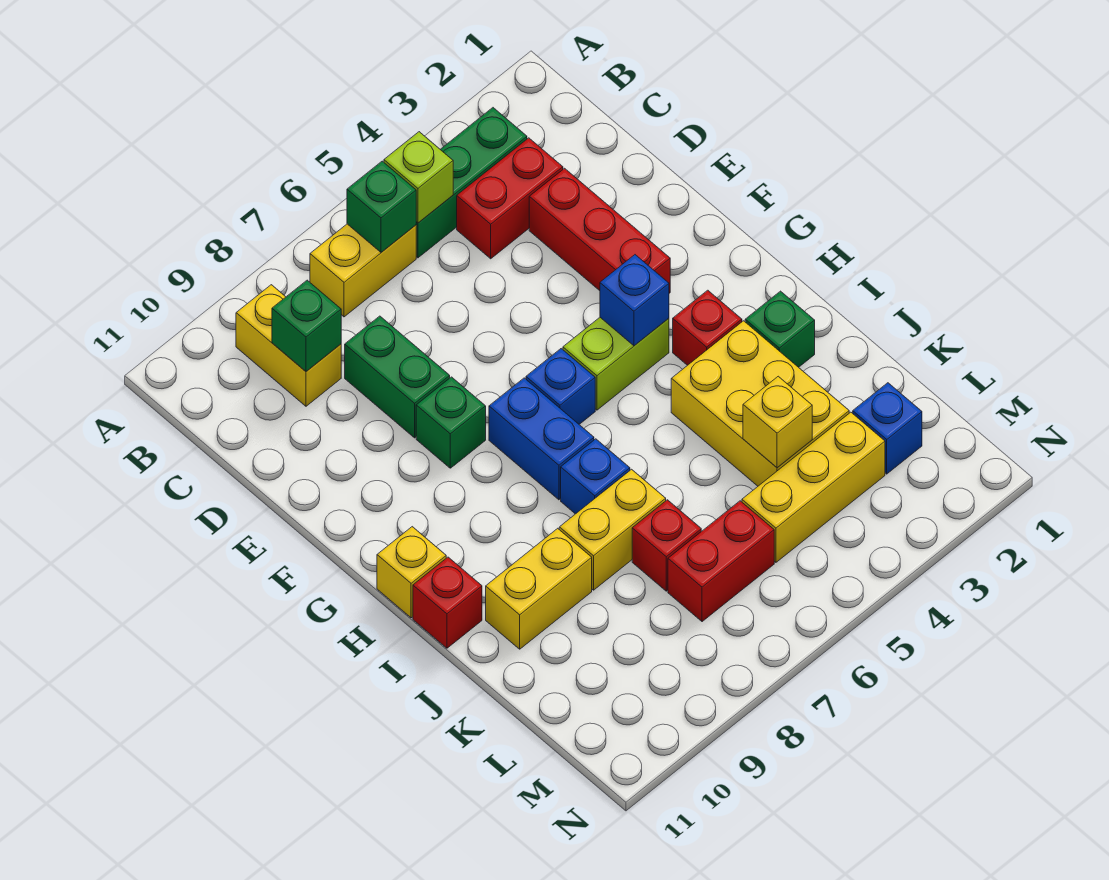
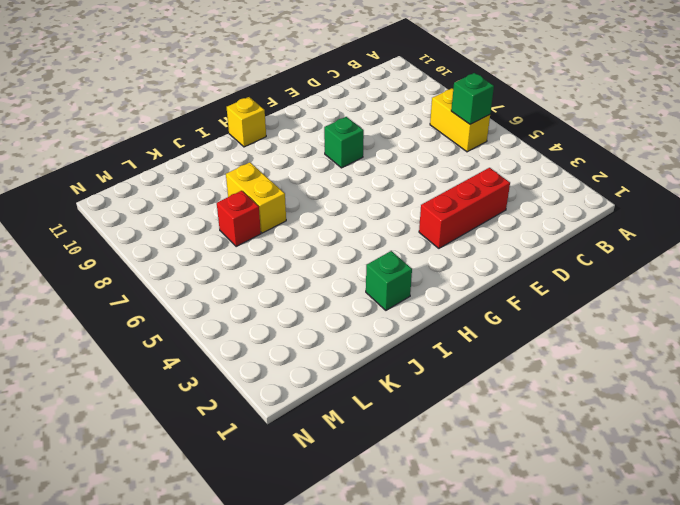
none -> green brick B3:B5 level 1
none -> yellow brick B9:C9 level 1
none -> red brick C3:C4 level 1

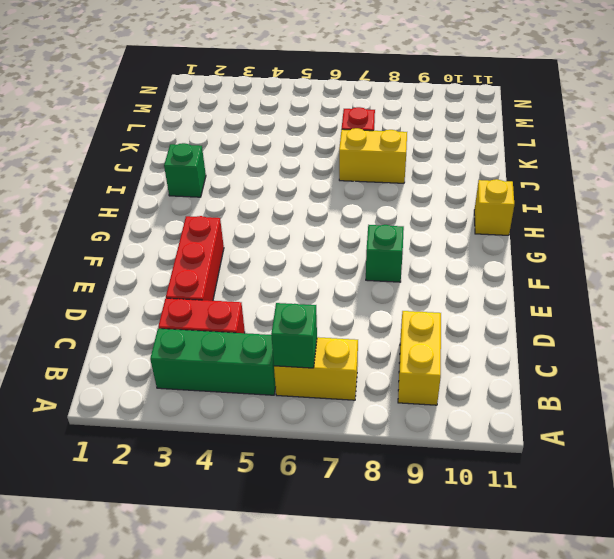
none -> green brick D8:E8 level 1
none -> lime brick G4:G5 level 1
none -> blue brick G6 level 1

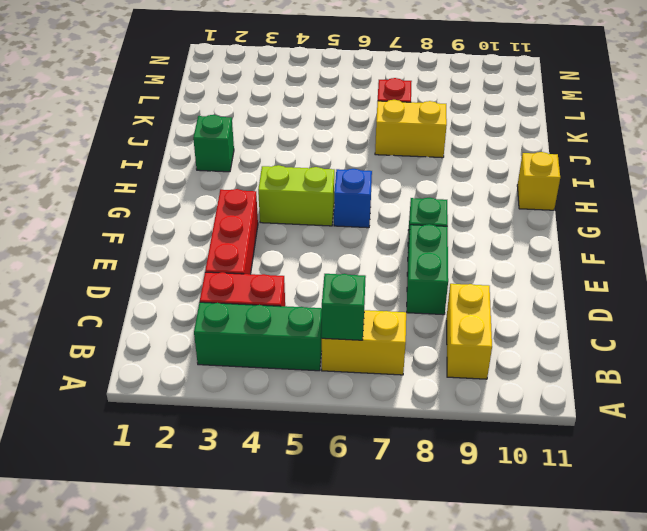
none -> blue brick G7:H7 level 1
none -> red brick H3 level 1
none -> yellow brick I3:K4 level 1

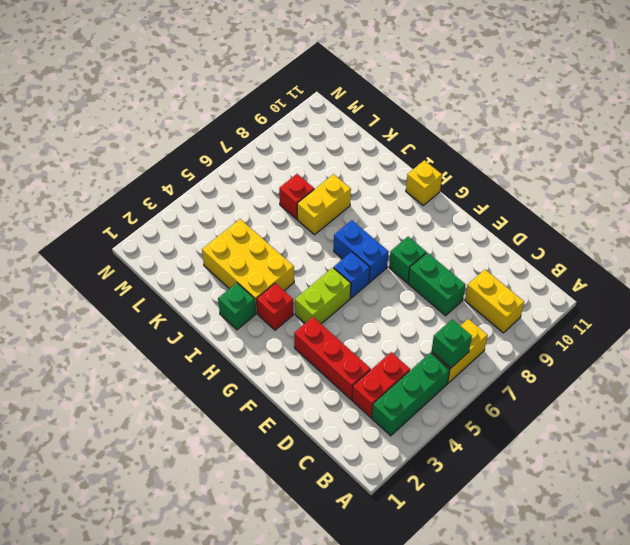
none -> blue brick I7 level 1
none -> red brick I11 level 1
none -> yellow brick J9:J10 level 1

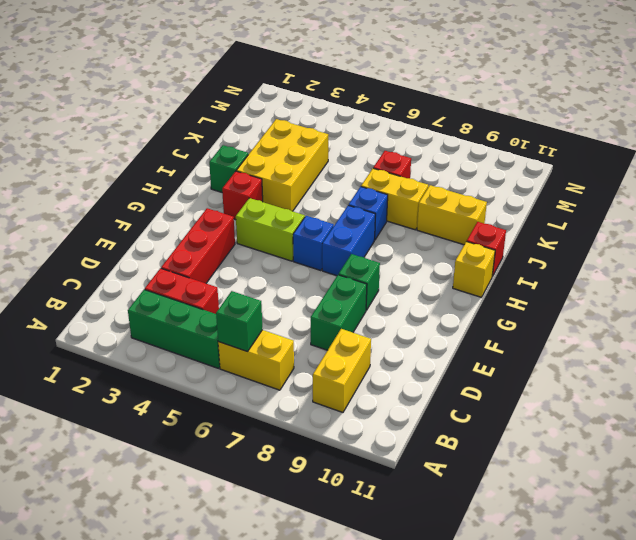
none -> blue brick L2 level 1
none -> yellow brick L3:L5 level 1
none -> red brick L6:L7 level 1

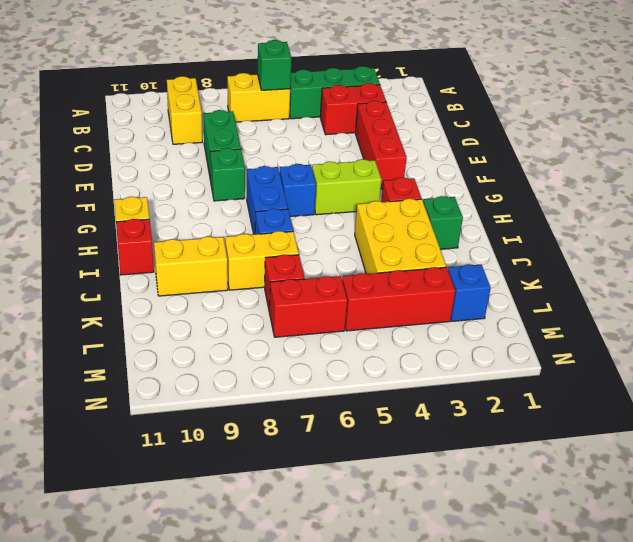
red brick L3:L5 level 1 -> yellow brick L3:L5 level 1
none -> lime brick B5 level 2
none -> green brick C9 level 2
none -> blue brick G4 level 2

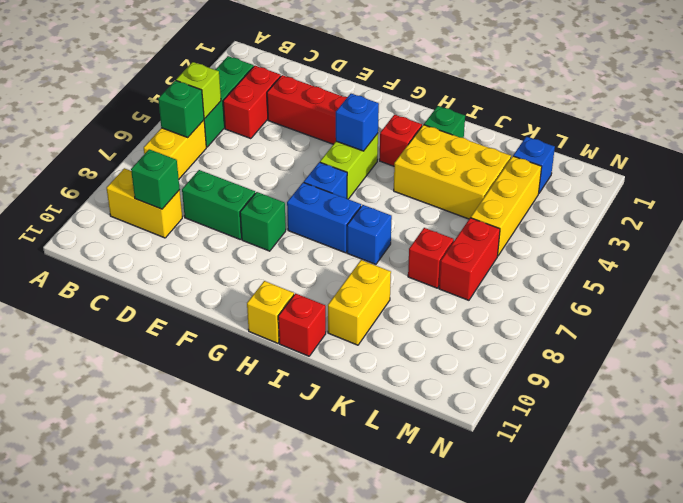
none -> yellow brick J7:J8 level 1
none -> yellow brick K4 level 2

